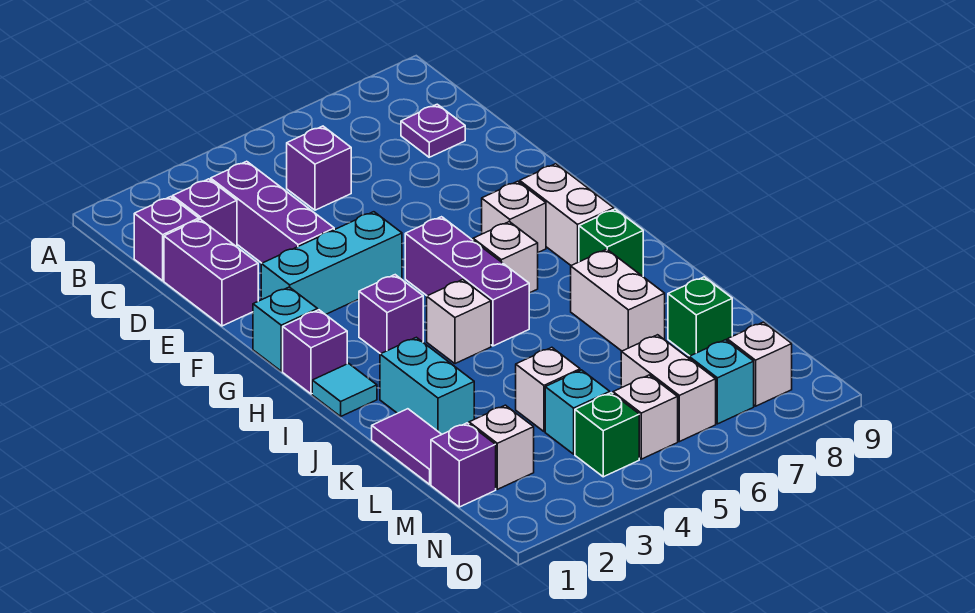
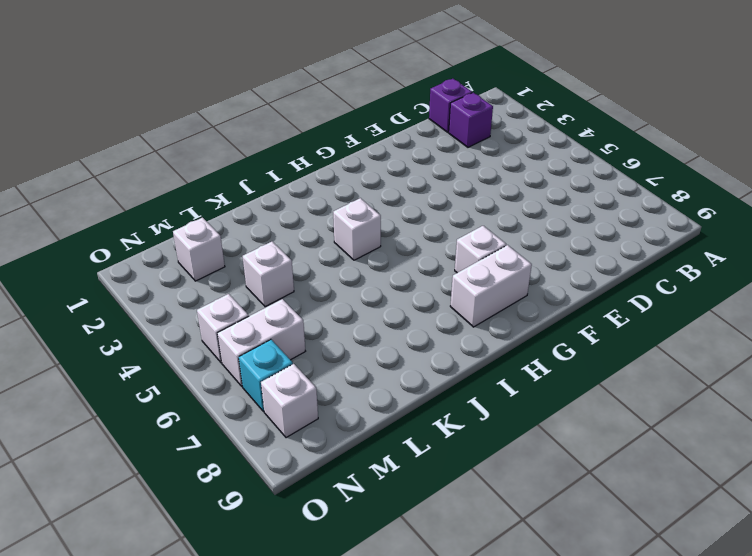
none -> purple brick C3:E3 level 1
none -> purple brick C5 level 1
none -> purple plate C8 level 1
none -> purple brick D1:E1 level 1

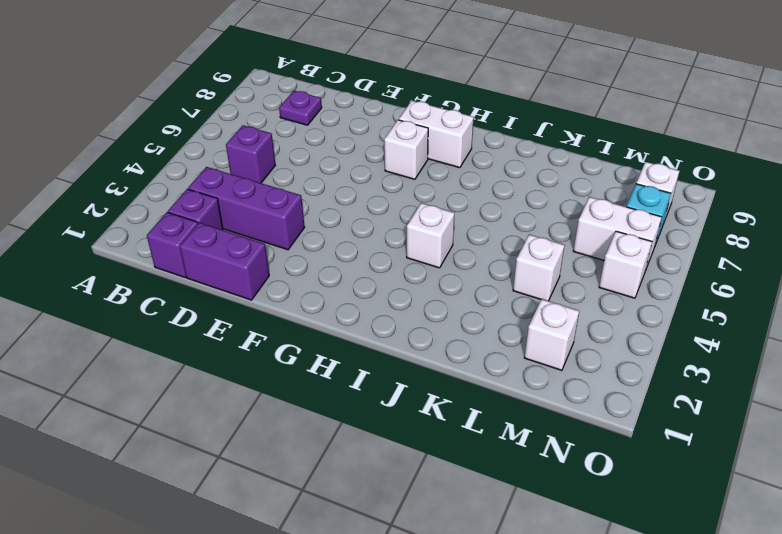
none -> cyan brick F2:F4 level 1
none -> cyan brick G1 level 1
none -> purple brick G5:I5 level 1
none -> purple brick H1 level 1

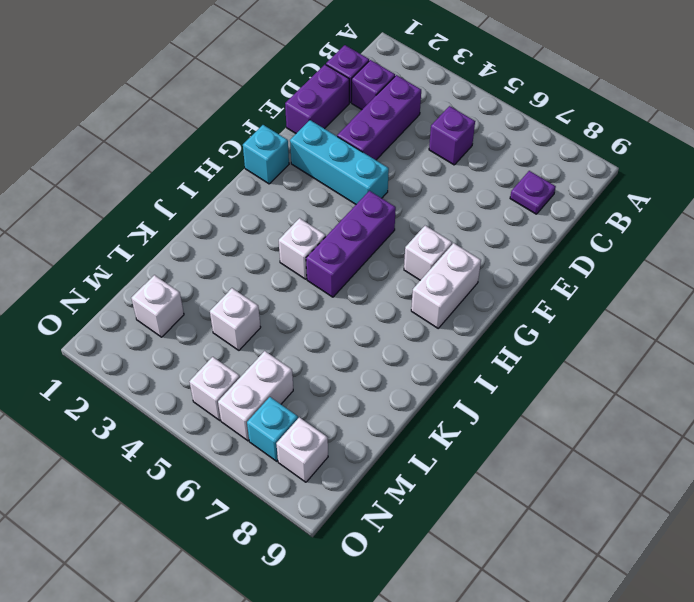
none -> purple brick H1 level 1
none -> purple brick H3 level 1
none -> white brick H6 level 1
none -> cyan tile I1 level 1

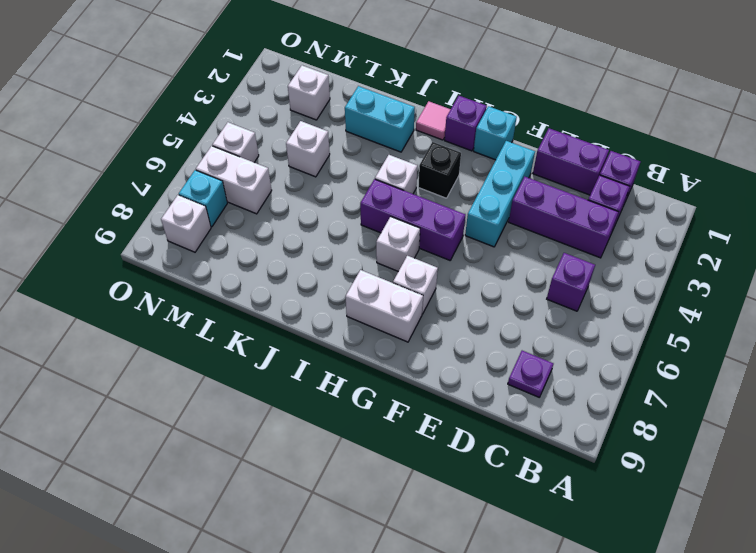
black brick H3 level 1 -> purple brick H3 level 1
pink tile I1 level 1 -> cyan tile I1 level 1
none -> green brick I8 level 1
none -> white brick J7:K7 level 1
none -> purple tile K1:L1 level 1
none -> green brick L8 level 1

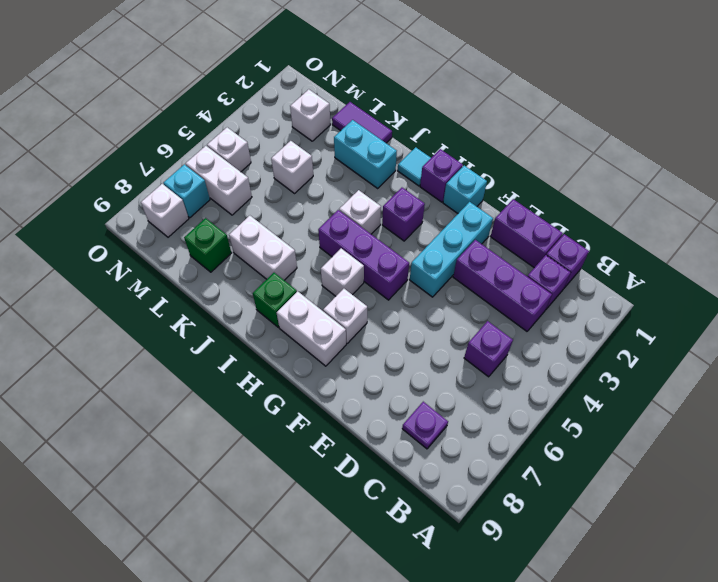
none -> purple brick M1 level 1
none -> cyan brick M4 level 1
none -> green brick N4 level 1

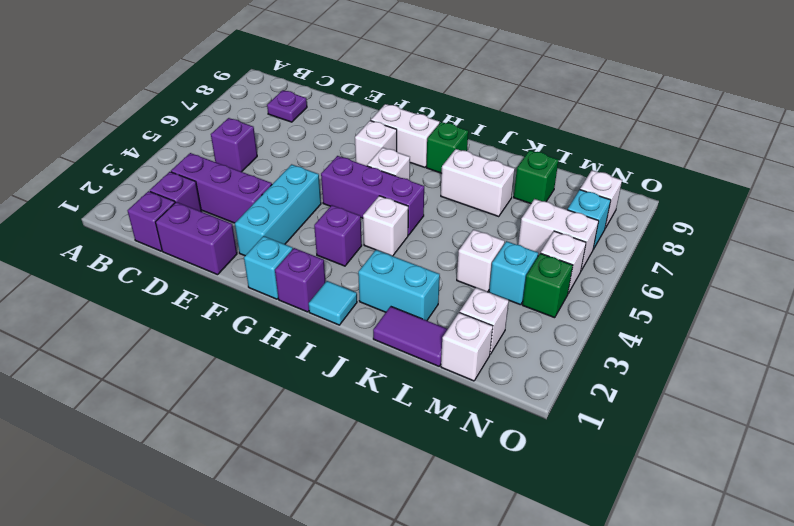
white brick M1 level 1 -> purple brick M1 level 1

